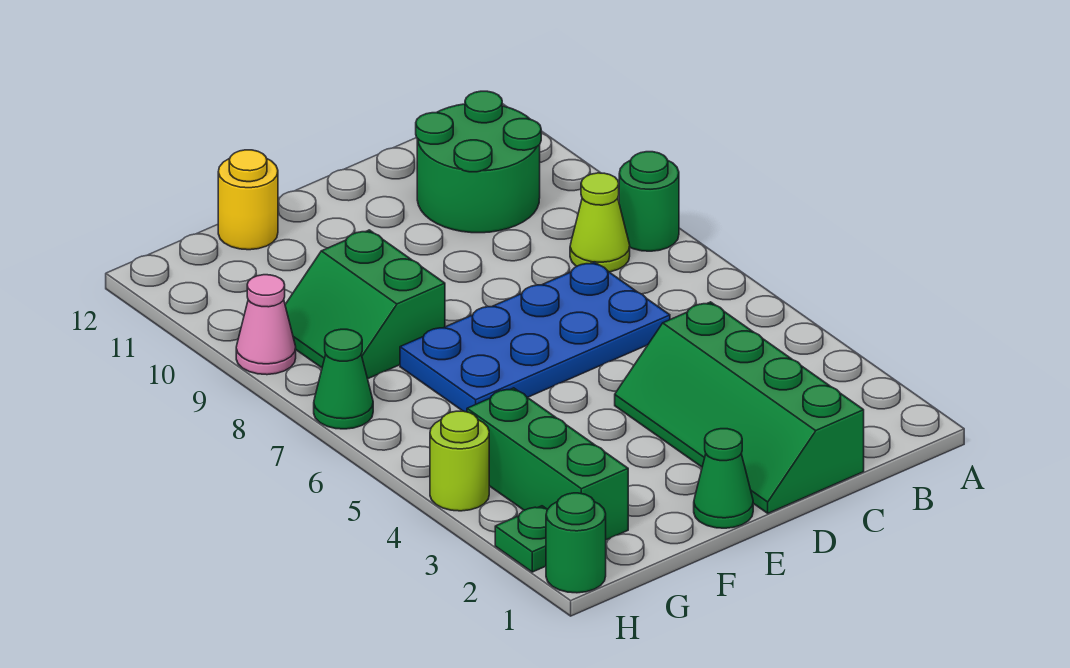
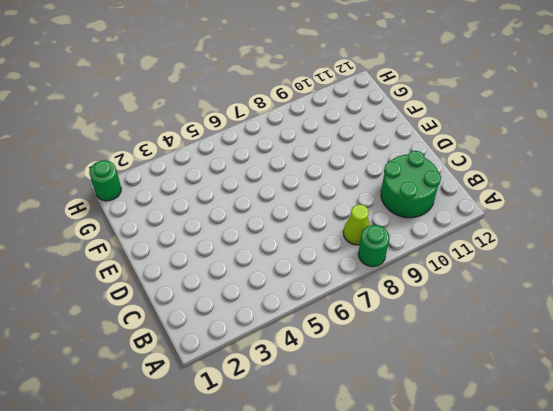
none -> green slope C1:D4 level 1 top C
none -> blue plate C6:F7 level 1
none -> green cone E1 level 1

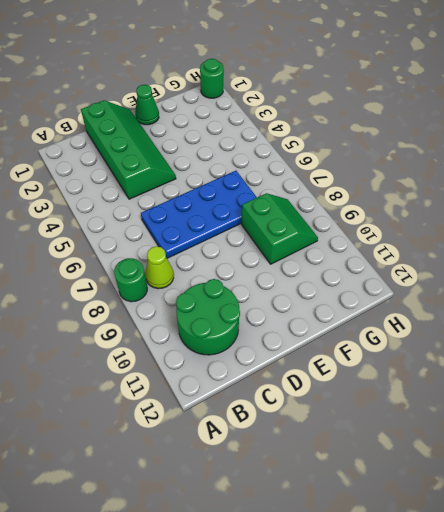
none -> yellow round brick F12 level 1
none -> green brick G2:G4 level 1
none -> green plate H2 level 1

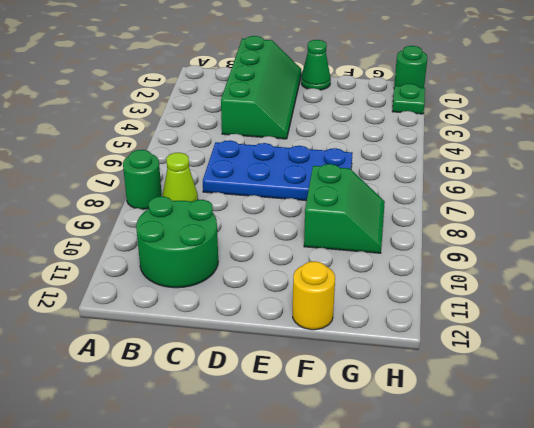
none -> green brick G2:G4 level 1
none -> lime round brick H4 level 1
none -> green cone H7 level 1

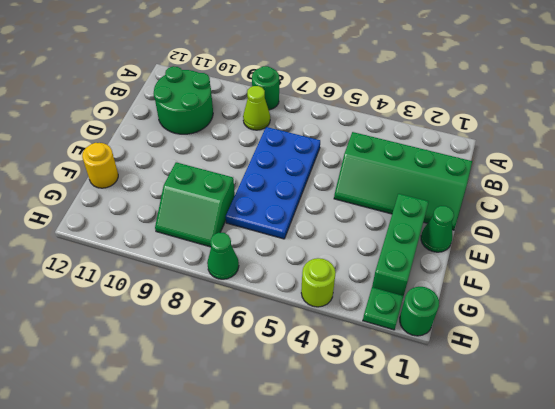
green brick E2:G2 level 1 -> green brick G2:G4 level 1
none -> pink cone H9 level 1

